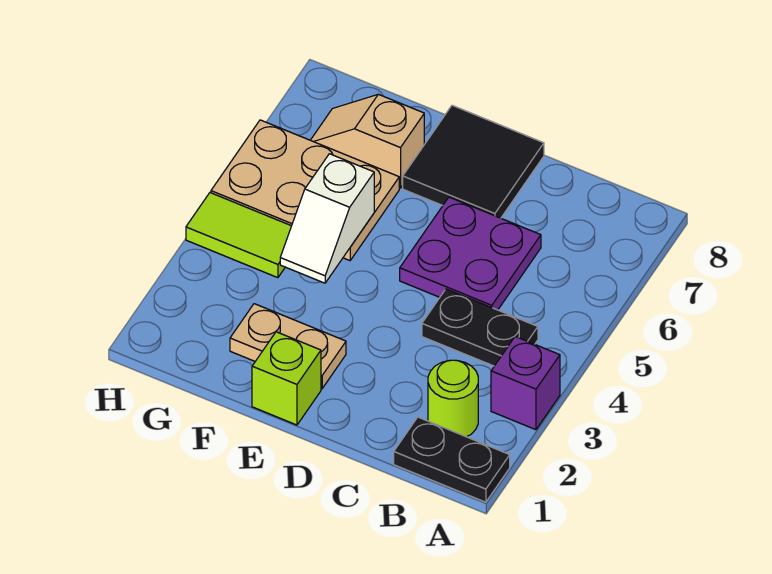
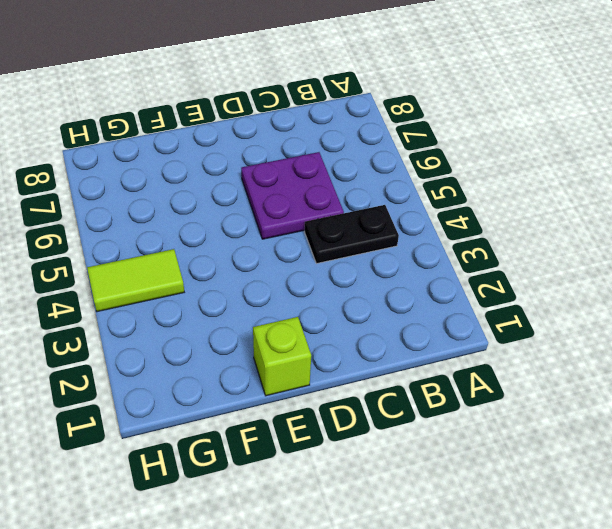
none -> black plate A1:B1 level 1
none -> purple brick A3 level 1
none -> lime round brick B2 level 1

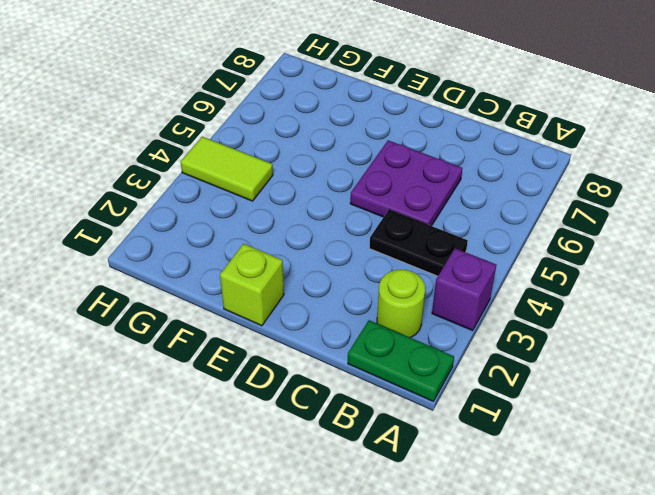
green plate A1:B1 level 1 -> black plate A1:B1 level 1
none -> black tile D7:E8 level 1
none -> tan plate E2:F2 level 1
none -> tan plate F5:H6 level 1

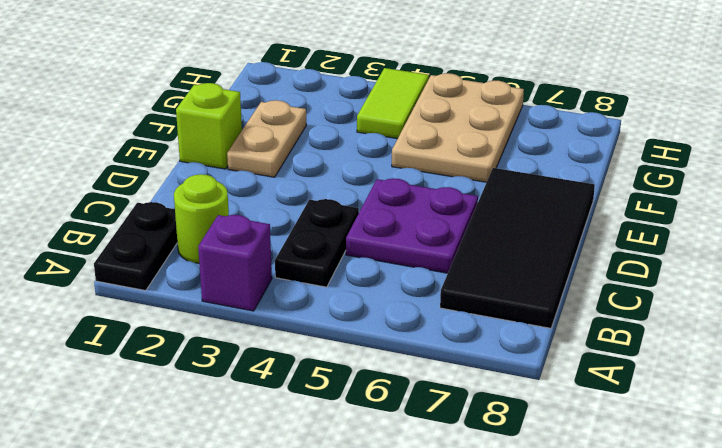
black tile B7:E8 level 1 -> black tile D7:E8 level 1
none -> tan slope F7:G7 level 1 top F
none -> white slope F4:F5 level 2 top 5

